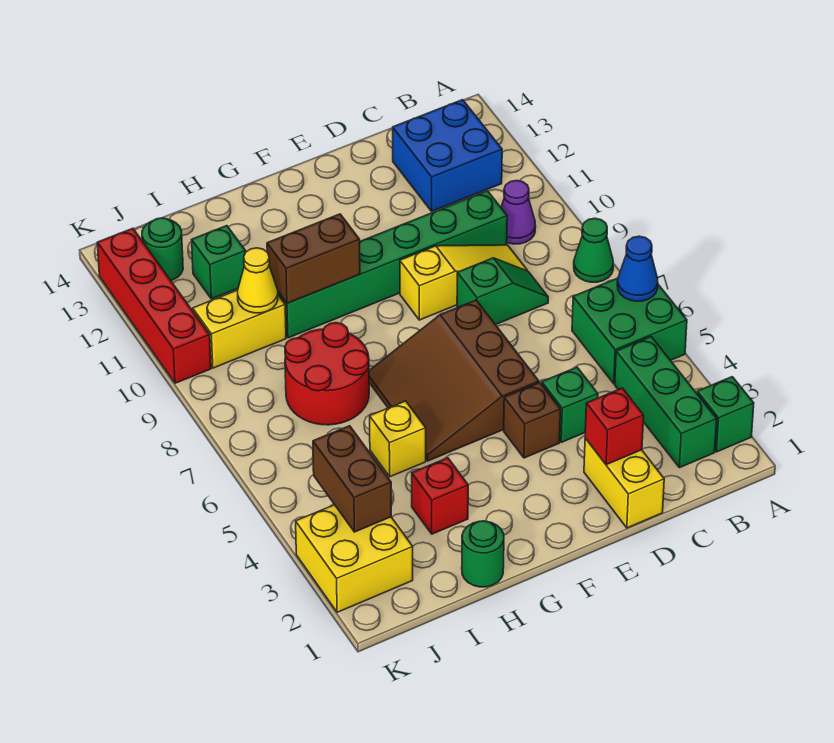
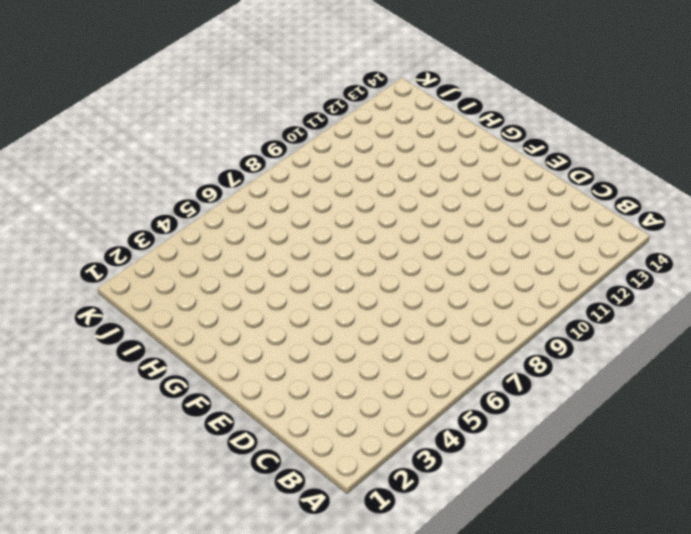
none -> green brick A2 level 1
none -> green brick A5:B6 level 1
none -> green cone A8 level 1

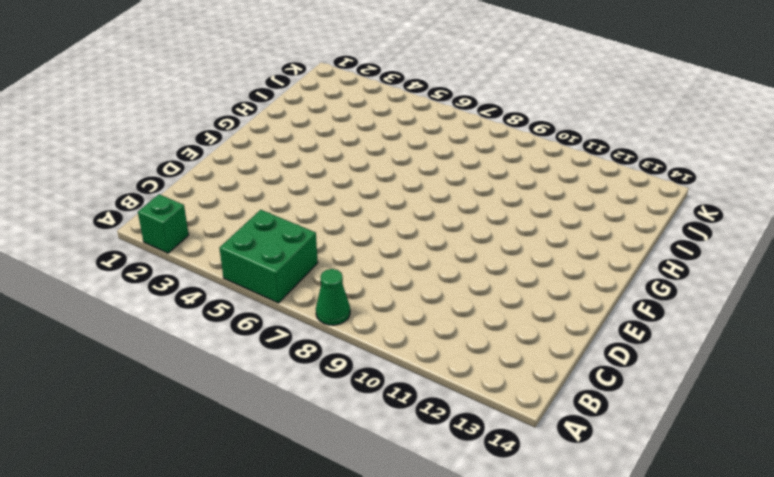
none -> green brick B2:B4 level 1
none -> purple cone B10 level 1
none -> blue brick B12:C13 level 1

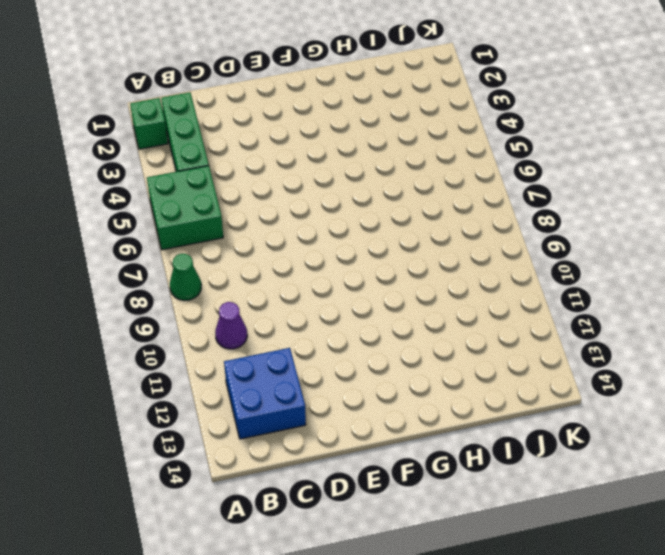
none -> green slope C8:D8 level 1 top D
none -> yellow slope C9:E9 level 1 top E
none -> green brick C10:H10 level 1

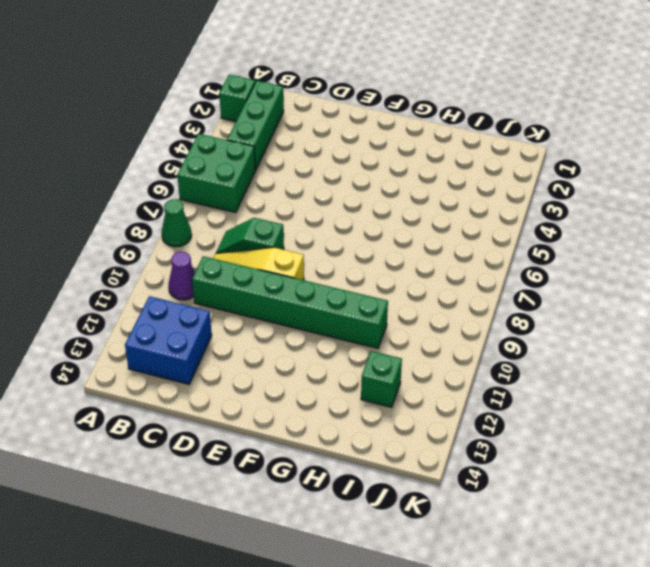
none -> yellow brick D1:D2 level 1
none -> green brick D4 level 1
none -> brown brick E4 level 1

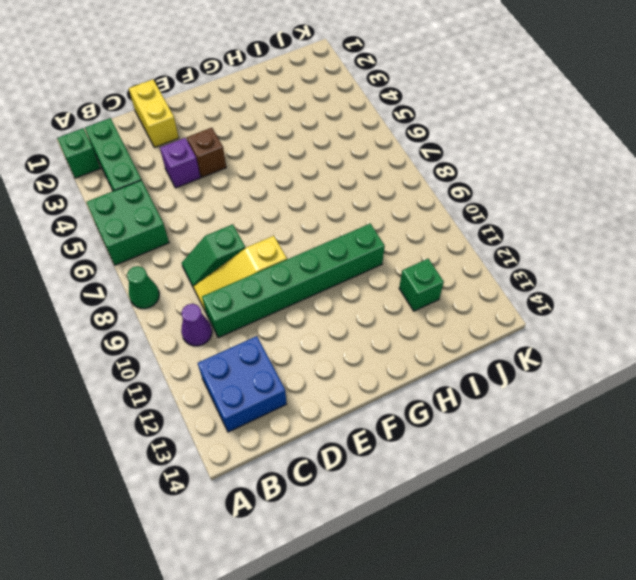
purple brick D4 level 1 -> green brick D4 level 1
none -> brown slope E5:G7 level 1 top E
none -> green round brick H1 level 1
none -> red brick H3 level 1

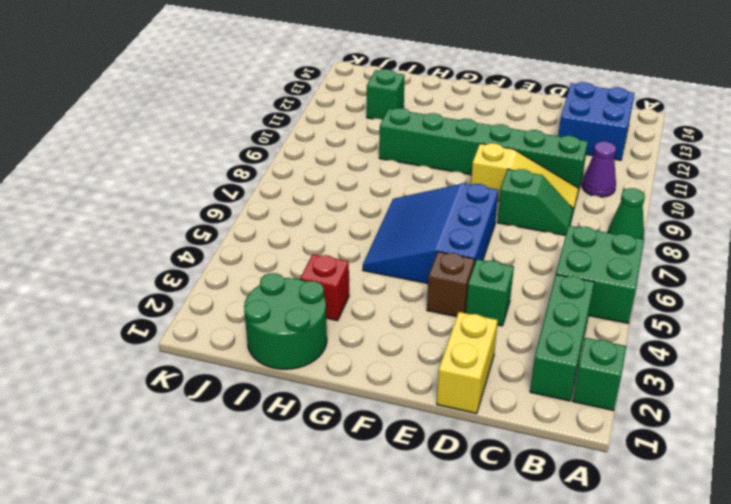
blue slope E5:G7 level 1 top E -> brown slope E5:G7 level 1 top E
green round brick H1:I2 level 1 -> green round brick H1 level 1
none -> yellow brick H5 level 1
none -> red round brick H7:I8 level 1
none -> yellow brick I10:J10 level 1

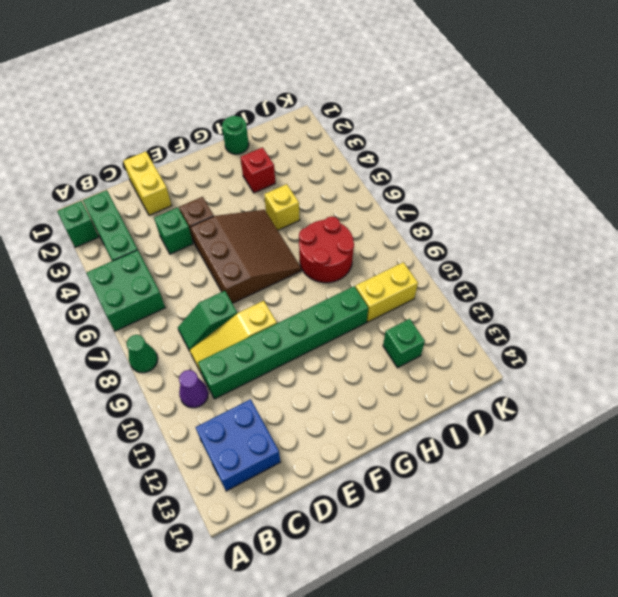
none -> yellow brick J2:K3 level 1
none -> green round brick J13 level 1
none -> red brick K10:K13 level 1

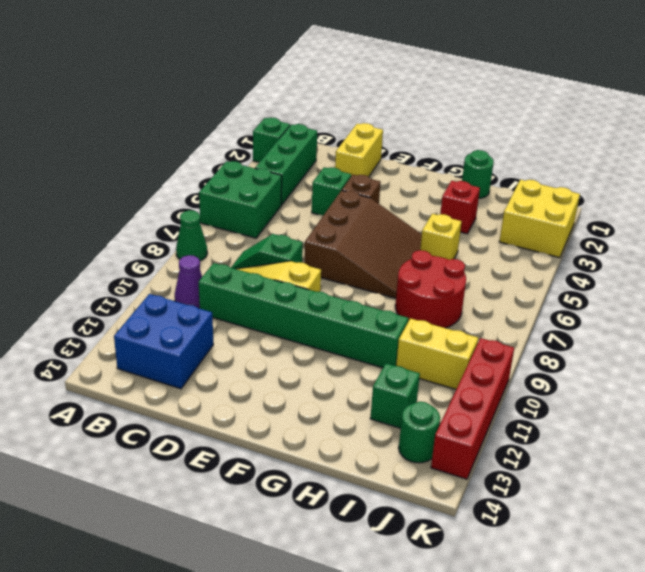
none -> blue cone A6 level 2
none -> red brick D2 level 2
none -> brown brick G10:H10 level 2

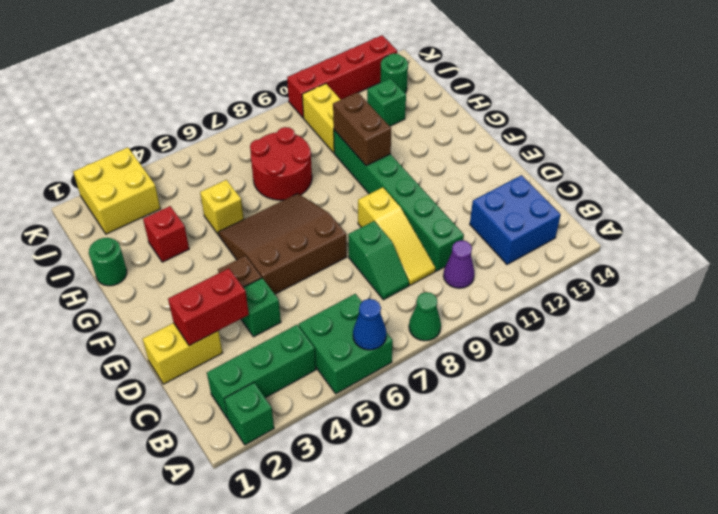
red brick D2:D3 level 2 -> red brick D2 level 2
none -> yellow cone I10 level 2
none -> brown brick J3:J4 level 2

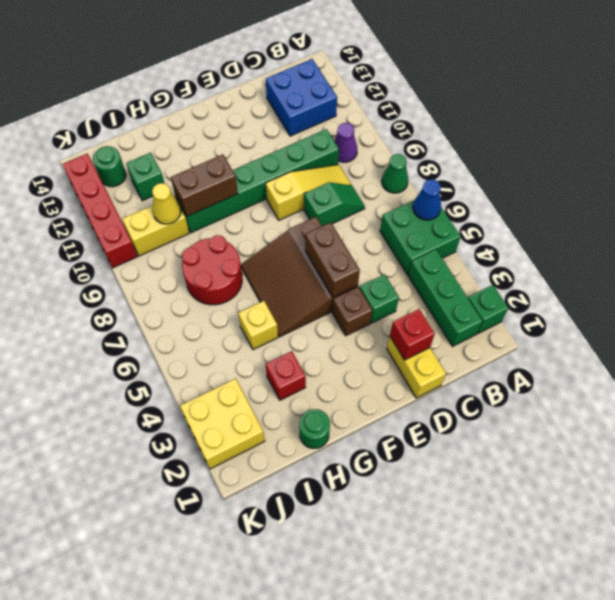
brown brick E5:E6 level 2 -> brown brick J3:J4 level 2

